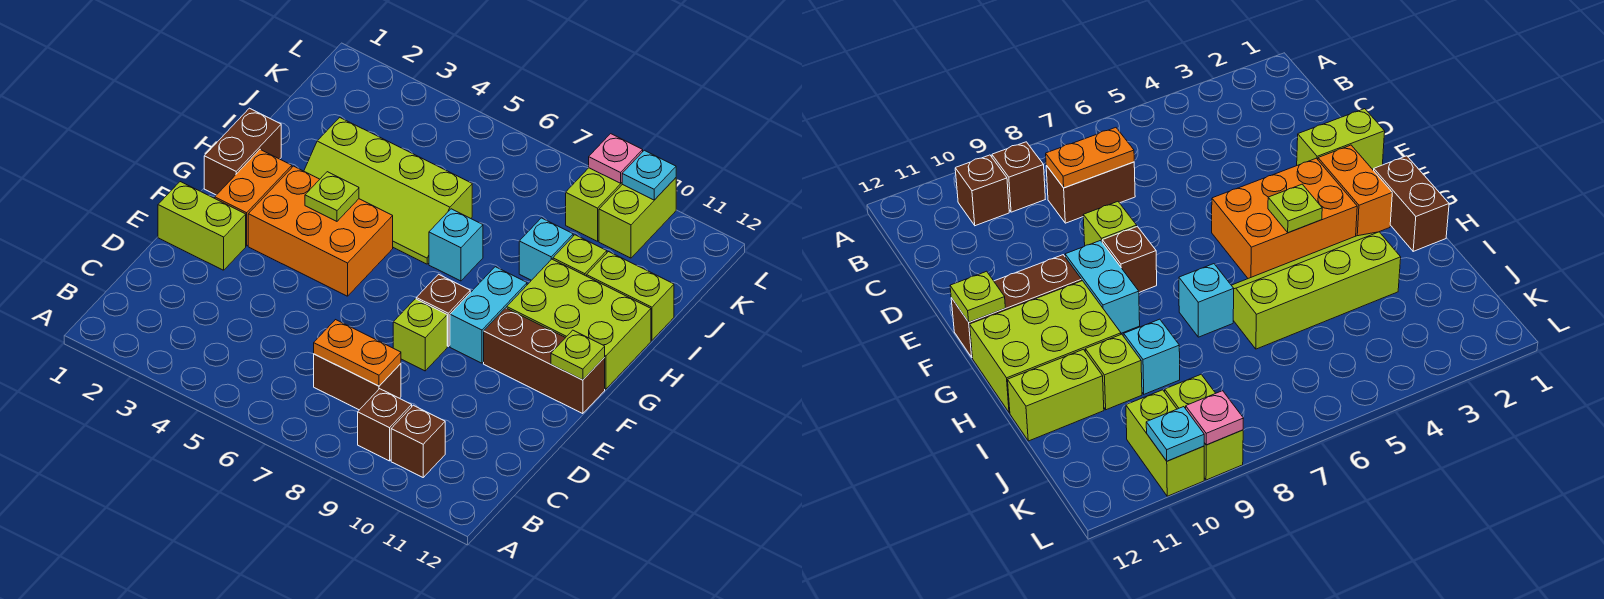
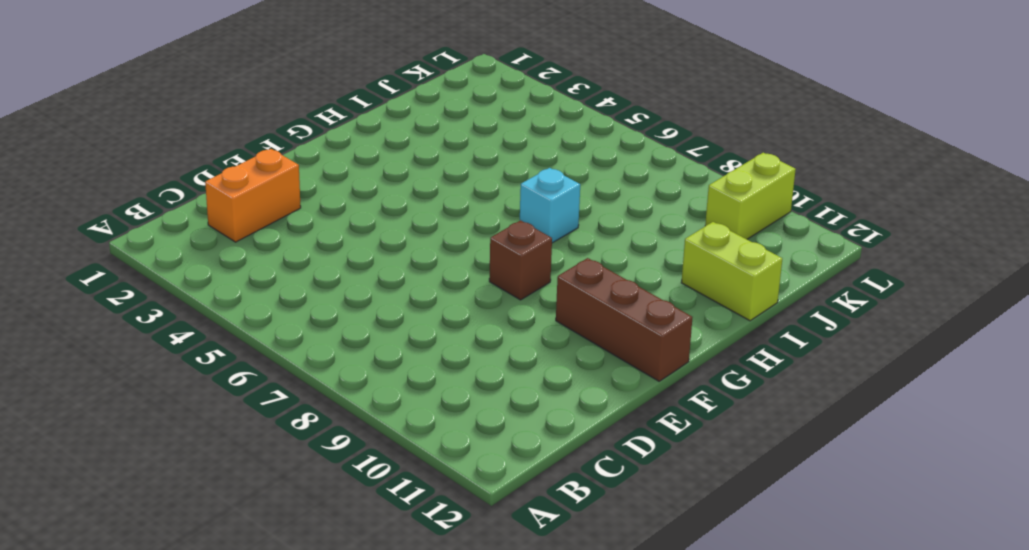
orange brick C2:D2 level 1 -> orange brick F2:G2 level 1
none -> brown brick B9 level 1
none -> brown brick B10 level 1
none -> brown brick C7:C8 level 1

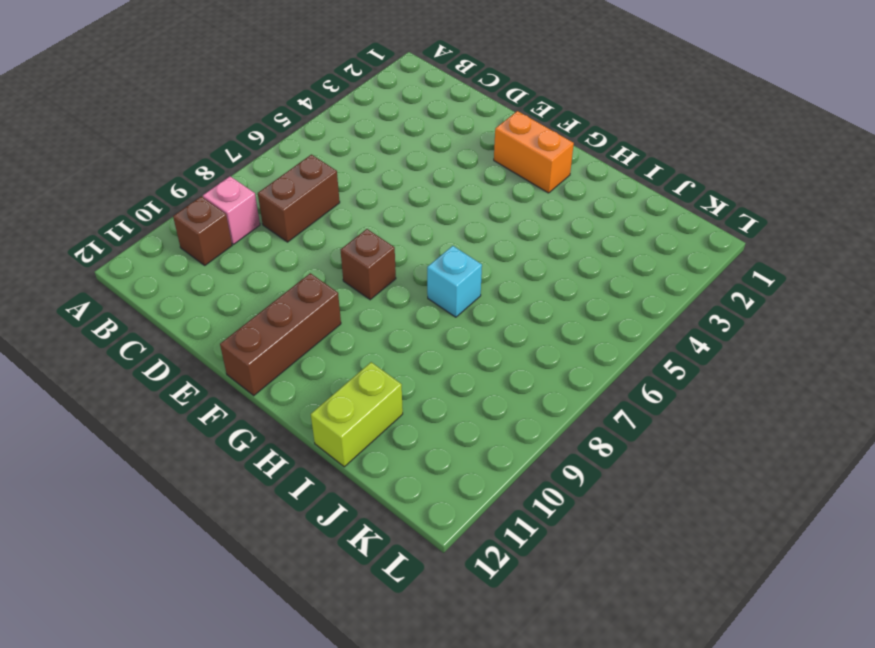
pink brick B9 level 1 -> brown brick B9 level 1
none -> lime brick E1:E2 level 1
none -> lime brick E8 level 1
none -> orange brick F3:G5 level 1

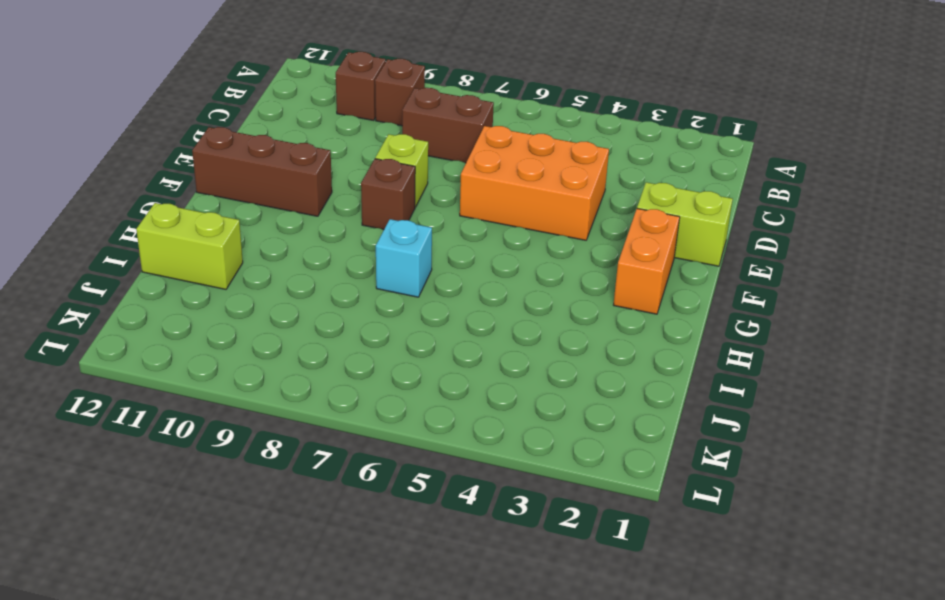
orange brick D4:E6 level 1 -> orange brick F3:G5 level 1
none -> cyan brick F9:G9 level 1
none -> brown brick G1:H1 level 1
none -> lime brick G10:H12 level 1

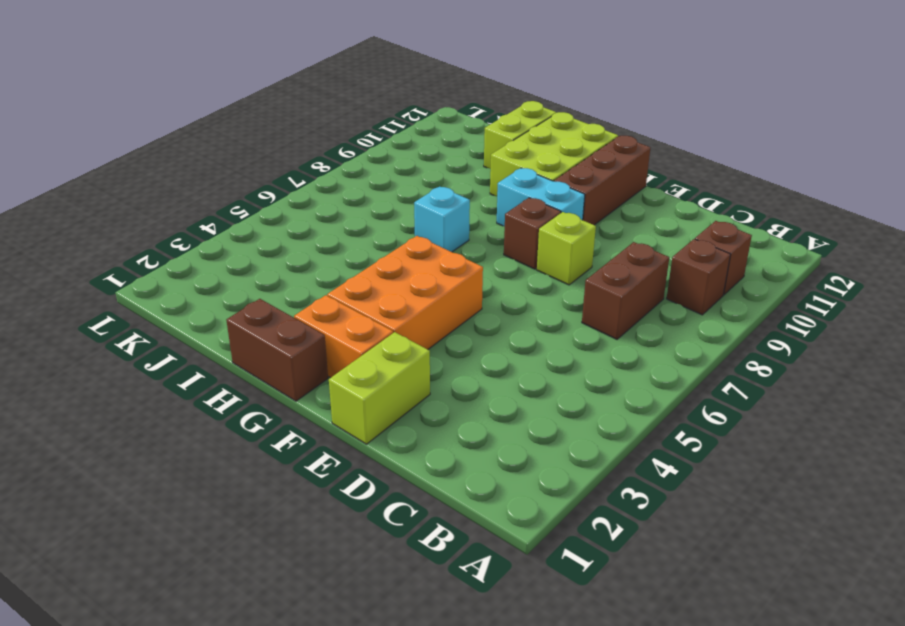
none -> lime slope H3:I6 level 1 top I
none -> cyan brick I9 level 1
none -> lime brick I10 level 1

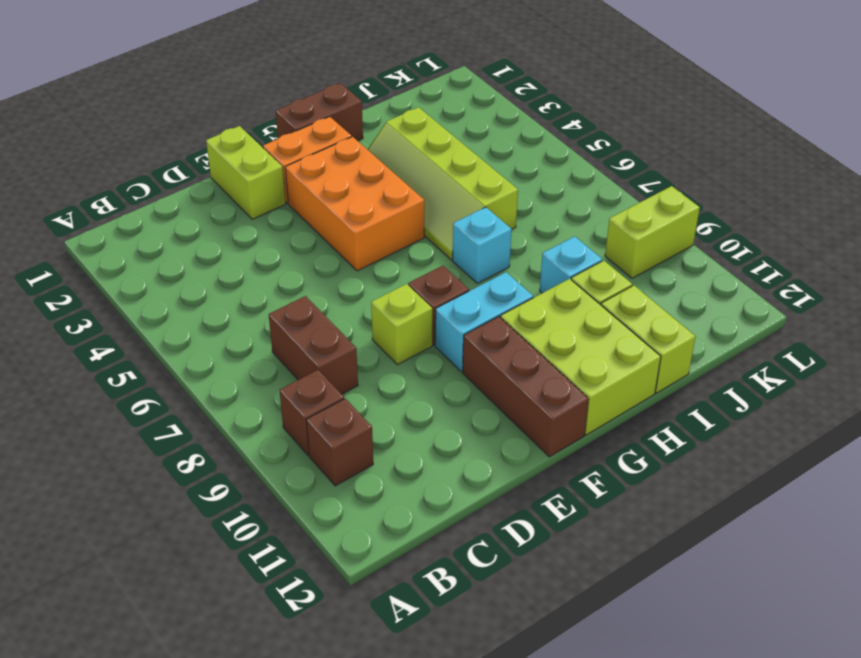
none -> lime brick K10:L10 level 1
none -> orange plate C7:C8 level 2
none -> lime plate F12 level 2

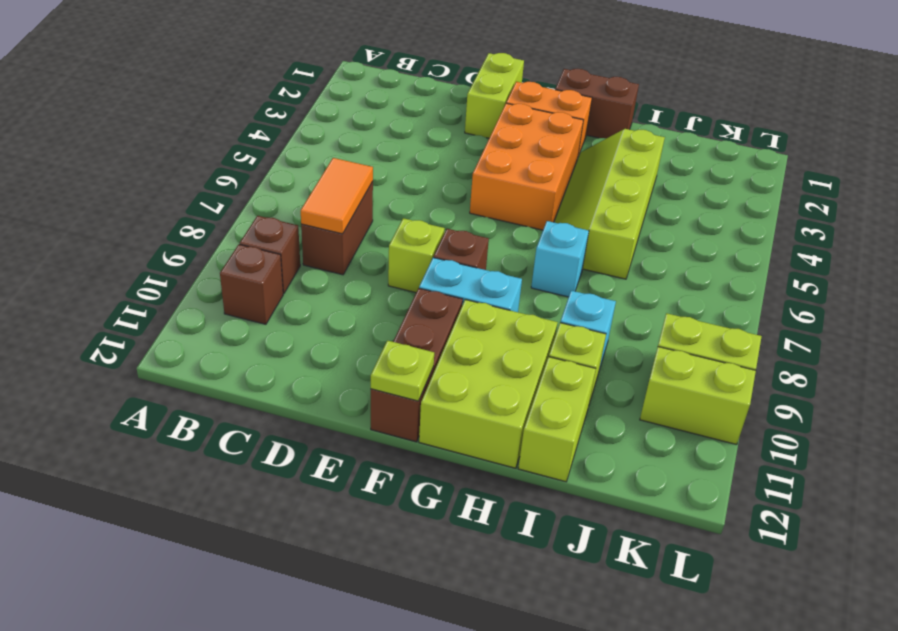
orange tile C7:C8 level 2 -> orange plate C7:C8 level 2
none -> lime plate G4 level 2
none -> pink plate L9 level 2
none -> cyan plate L10 level 2

